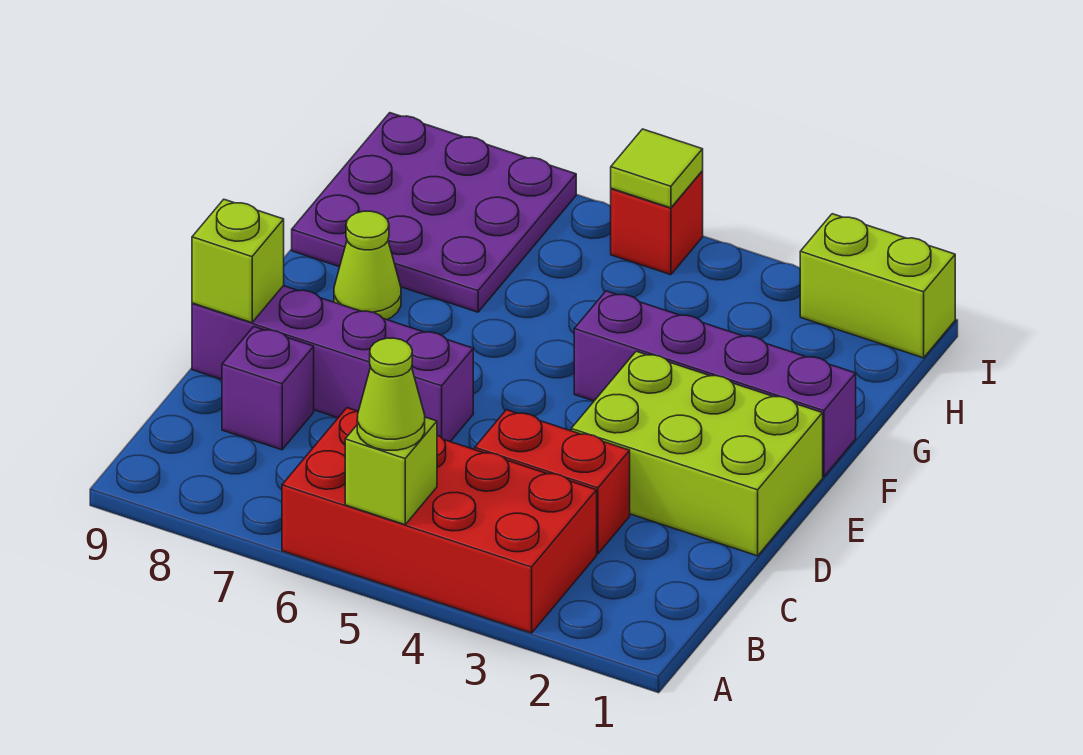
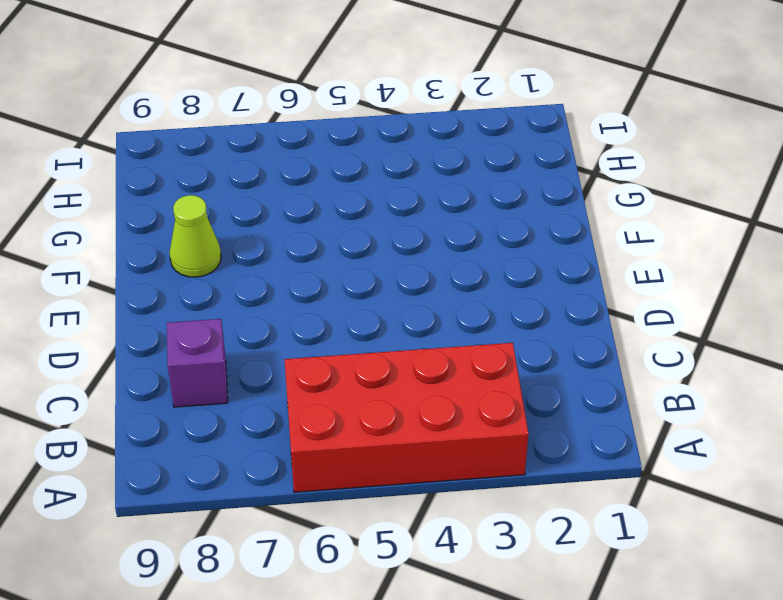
none -> red brick C3:C4 level 1
none -> lime brick D1:E3 level 1
none -> purple brick D6:D9 level 1

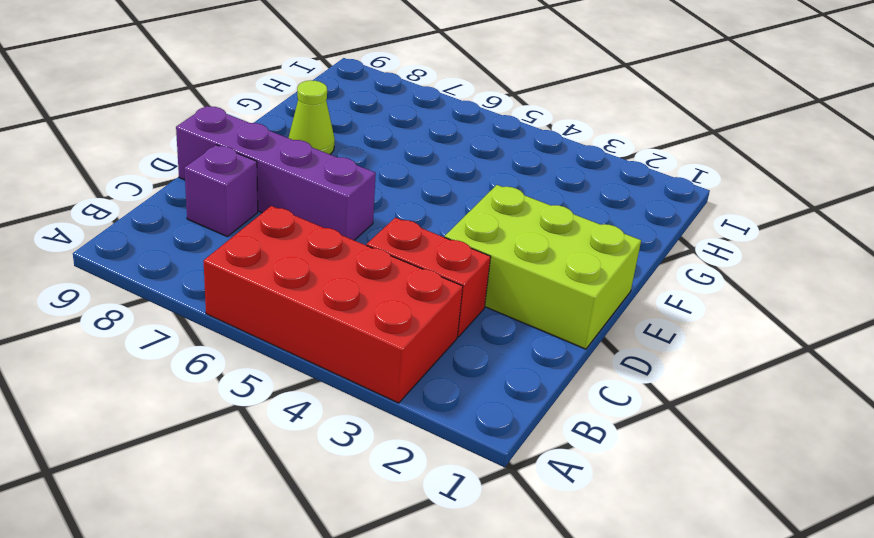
none -> purple brick F1:F4 level 1
none -> purple plate G7:I9 level 1
none -> lime brick I1:I2 level 1

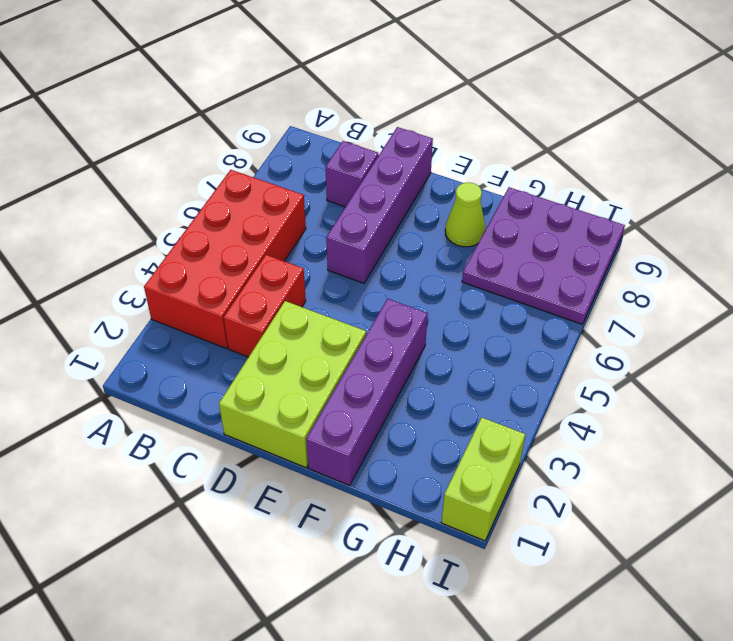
none -> red brick I5 level 1
none -> lime brick A5 level 2
none -> lime brick D9 level 2

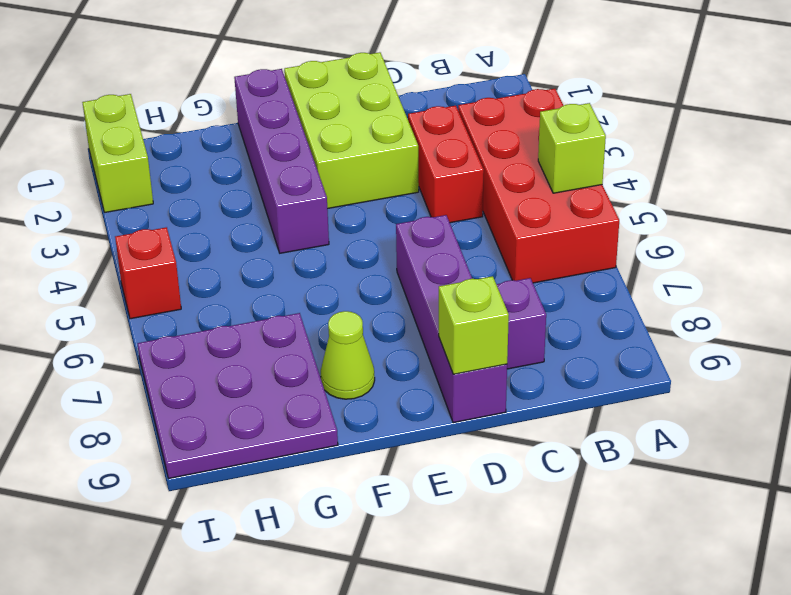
none -> lime tile I5 level 2
none -> lime cone A5 level 3

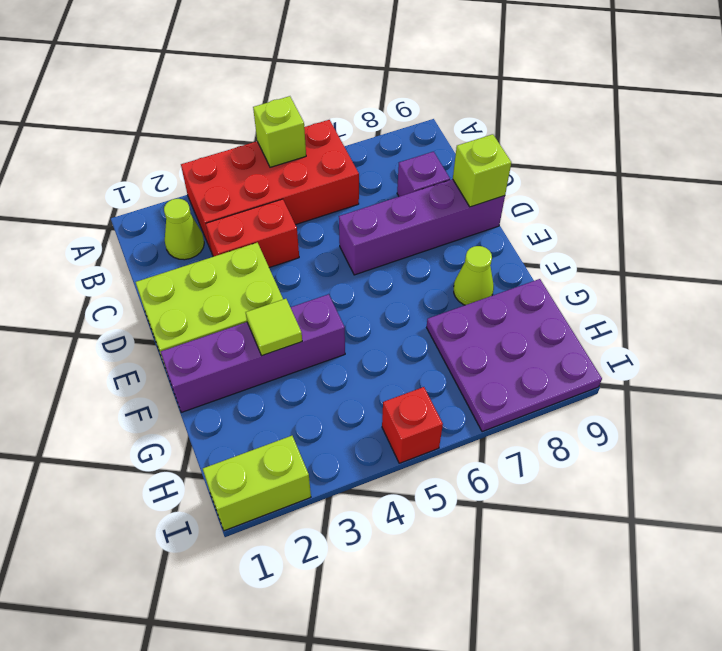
lime cone B2 level 1 -> lime cone A5 level 3
lime tile F3 level 2 -> lime tile I5 level 2

